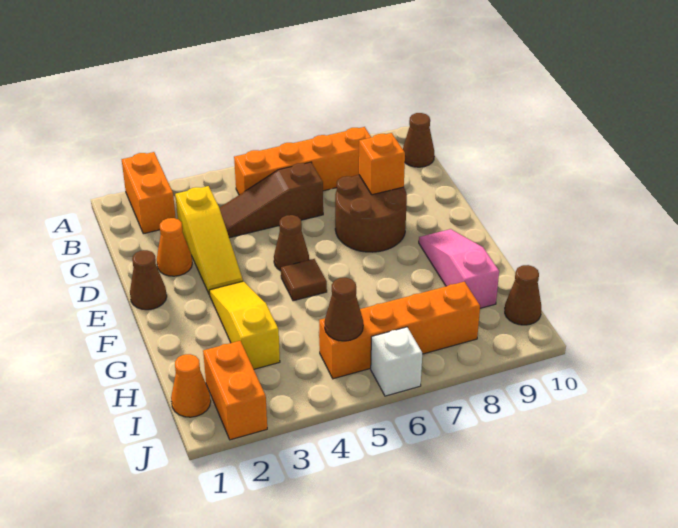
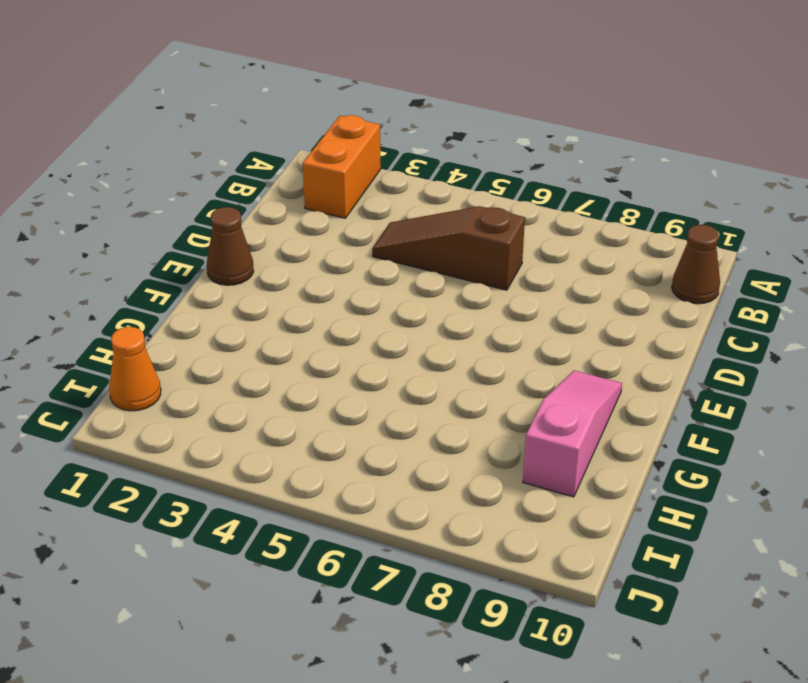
none -> orange brick B5:B8 level 1
none -> yellow slope C3:E3 level 1 top C
none -> orange cone D2 level 1

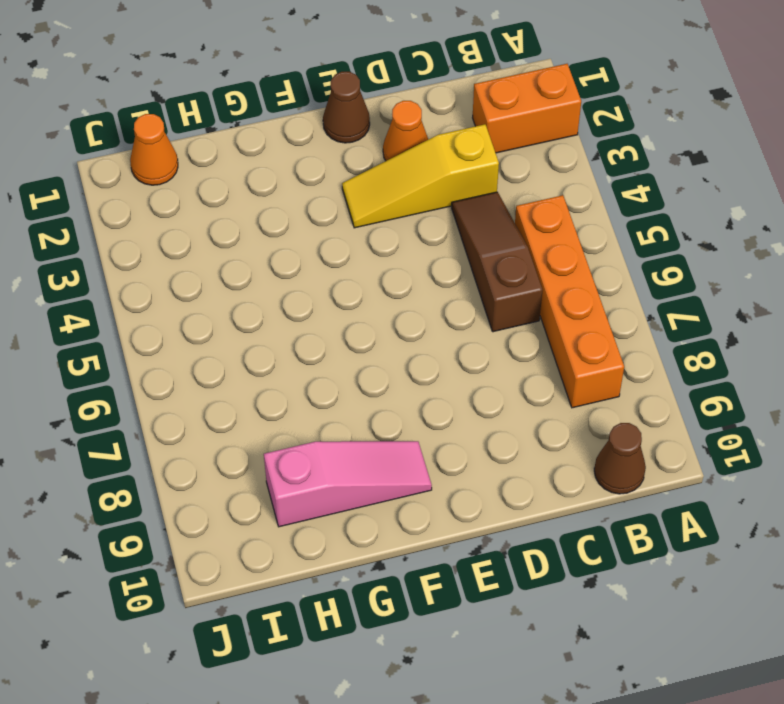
none -> brown round brick D7:E8 level 1
none -> brown cone E5 level 1
none -> yellow slope F3:H3 level 1 top H

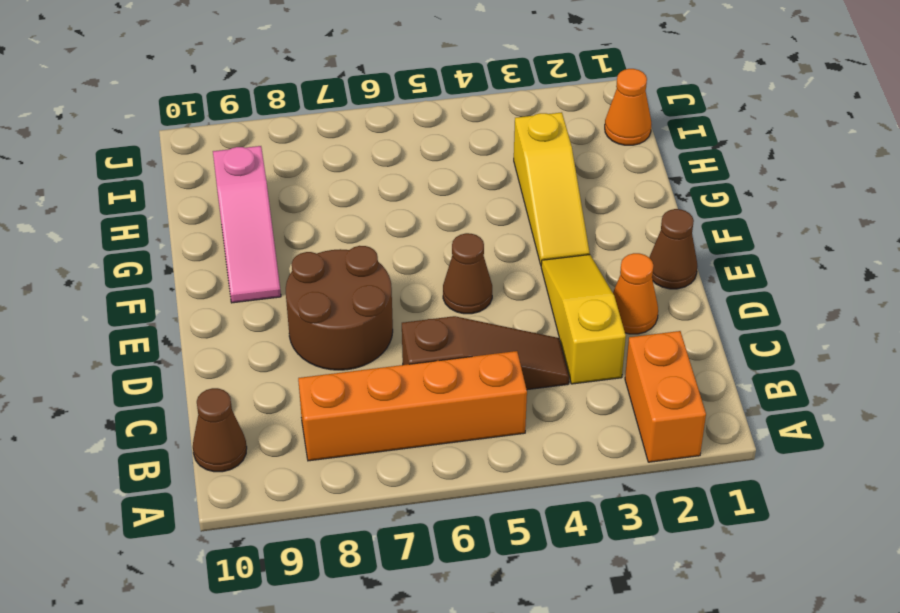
none -> brown tile F5 level 1
none -> orange brick I2:J2 level 1
none -> orange brick I5:I8 level 1

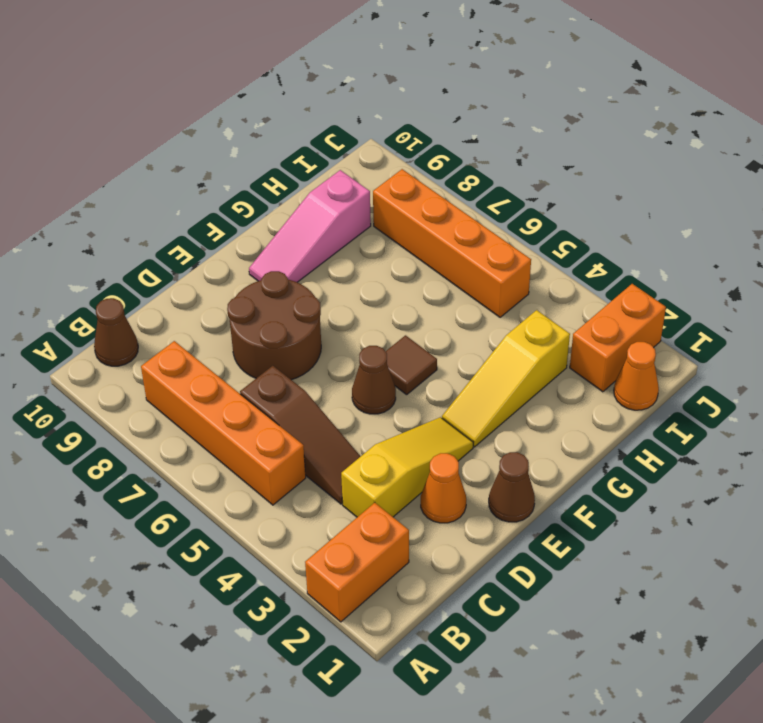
none -> brown cone I10 level 1
none -> white brick J6 level 1
none -> orange brick D8 level 2

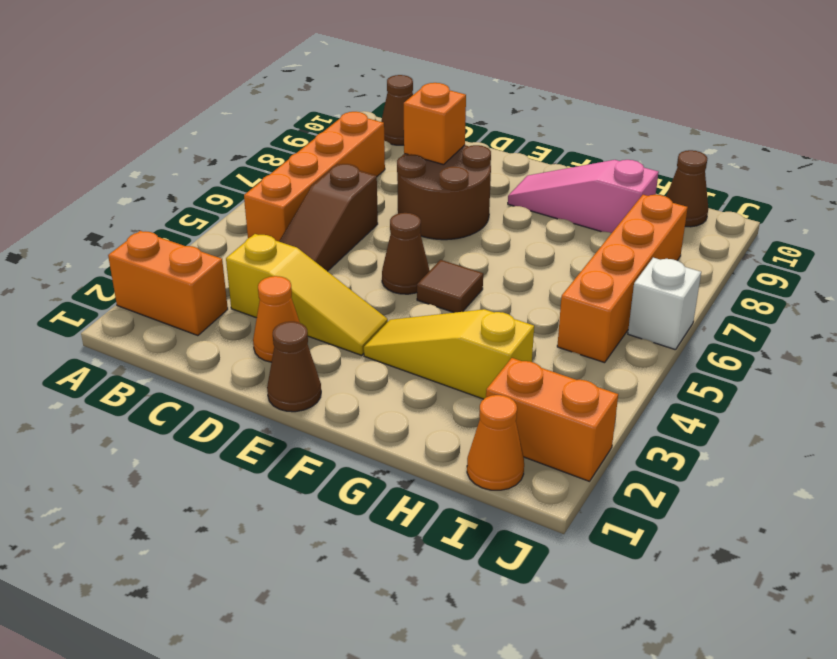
none -> brown cone I5 level 2

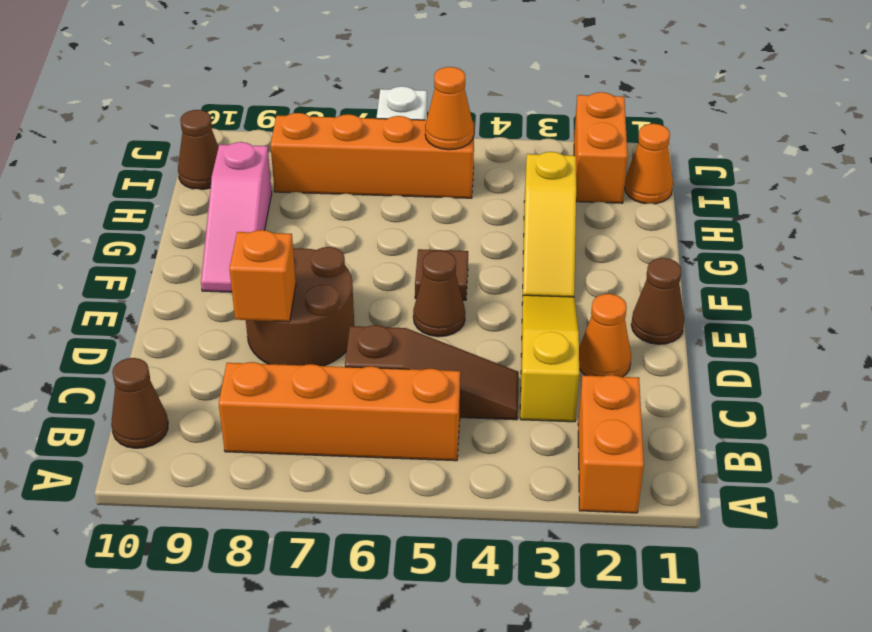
orange cone I5 level 2 -> brown cone I5 level 2

